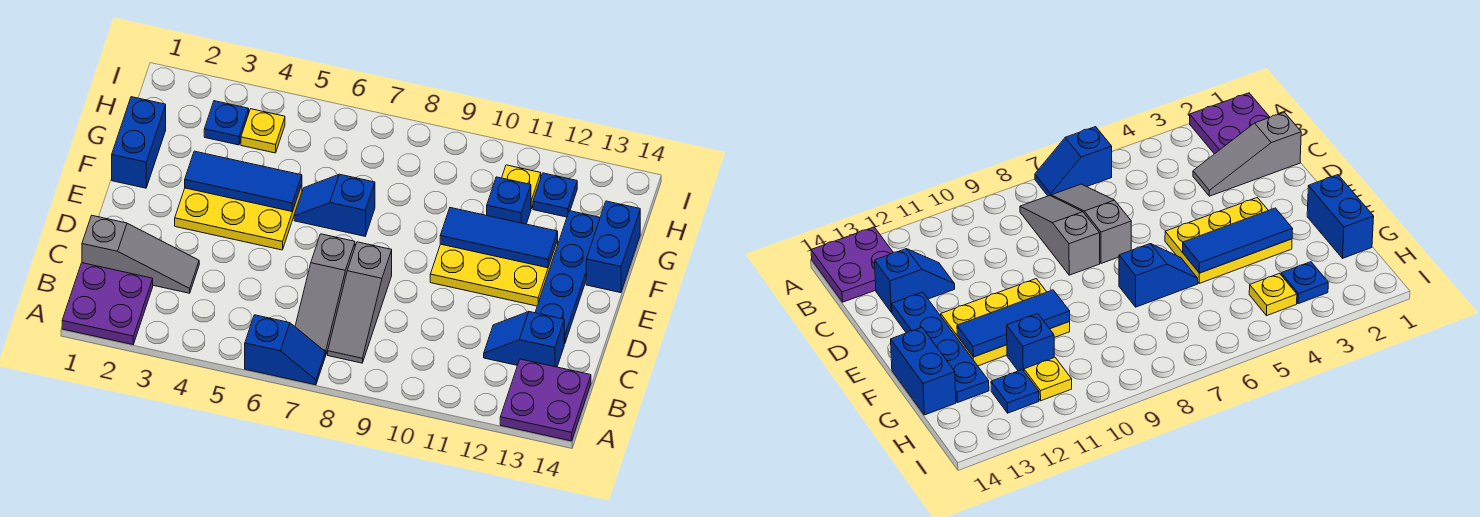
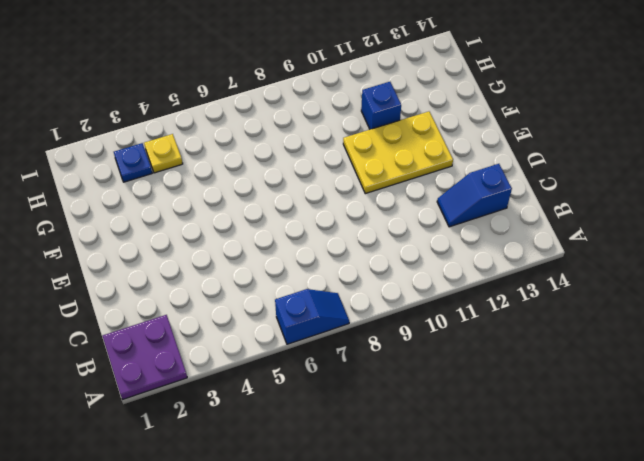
none -> purple plate A13:B14 level 1
none -> grey slope B7:D7 level 1 top D
none -> grey slope B8:D8 level 1 top D

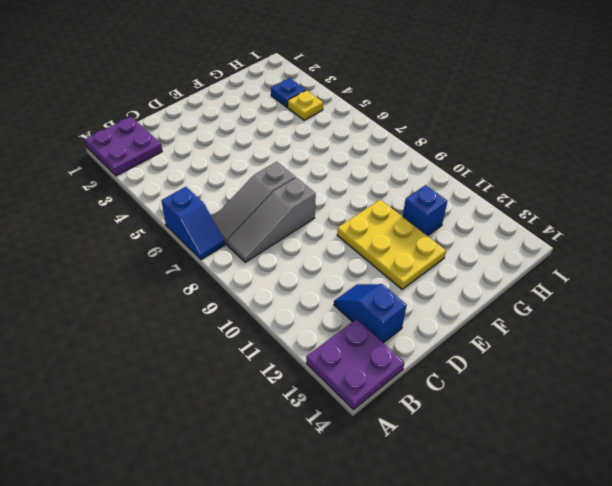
none -> grey slope C1:C3 level 1 top 1
none -> blue plate D13:G13 level 1
none -> yellow plate E3:F5 level 1

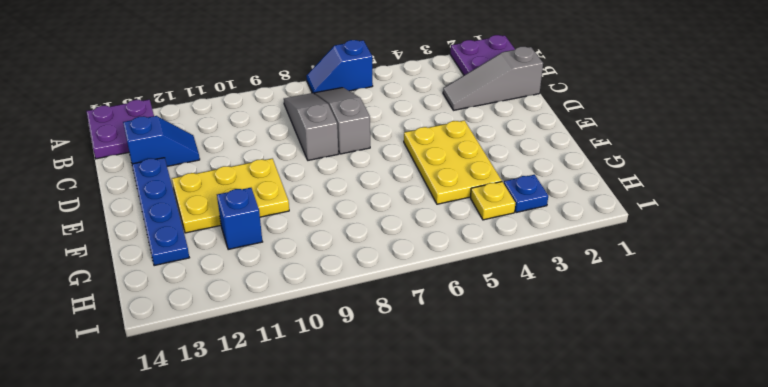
yellow plate E4:G5 level 1 -> yellow plate E3:F5 level 1
none -> blue brick F1:G1 level 1
none -> blue slope F6:F7 level 1 top 7
none -> blue brick F14:G14 level 1

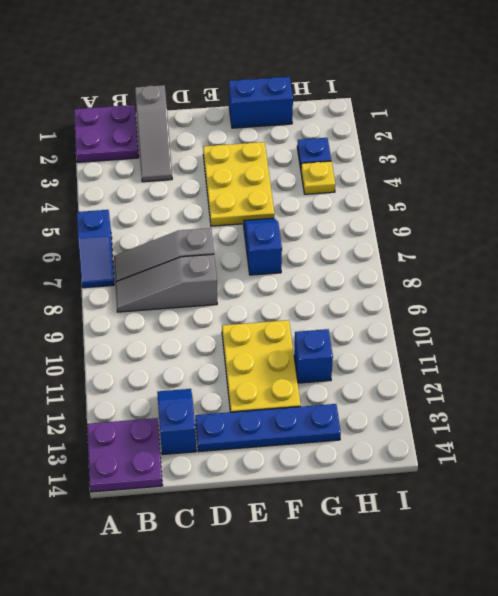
none -> blue brick F14:G14 level 1
none -> yellow plate H11 level 1
none -> blue plate H12 level 1

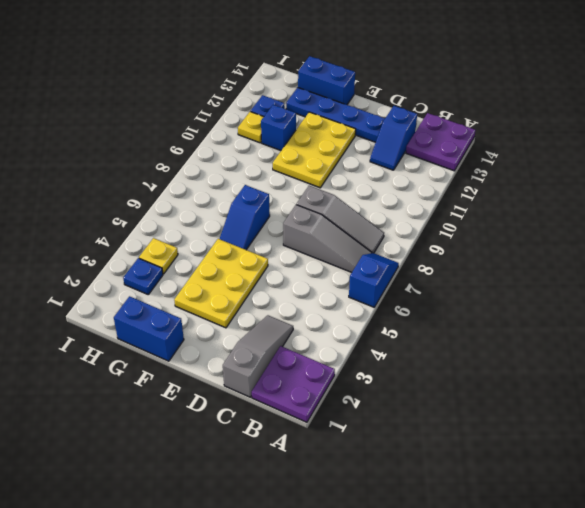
none -> blue tile F3:F5 level 2
none -> blue tile F10:F12 level 2

